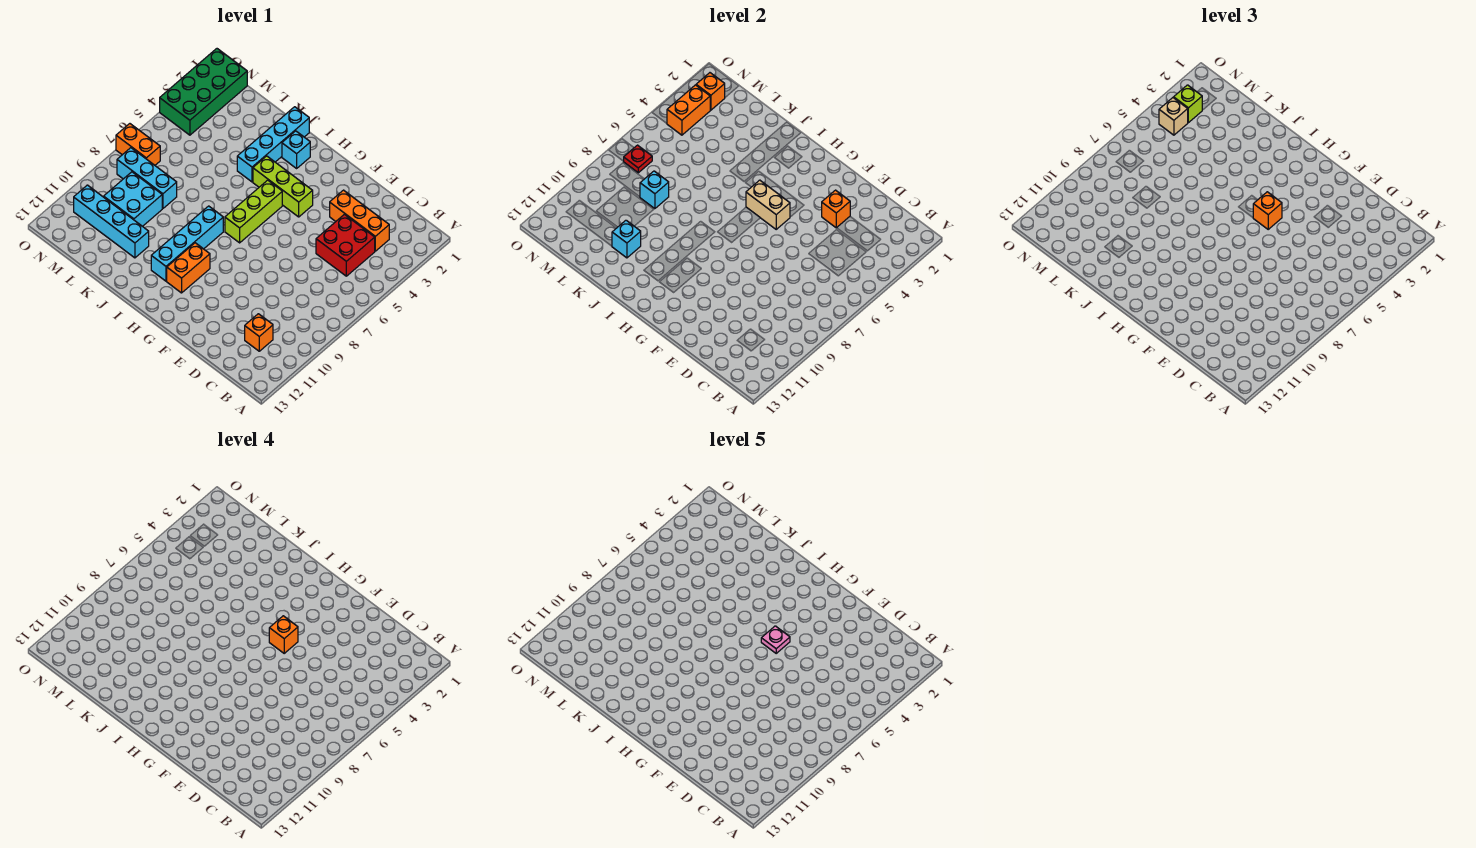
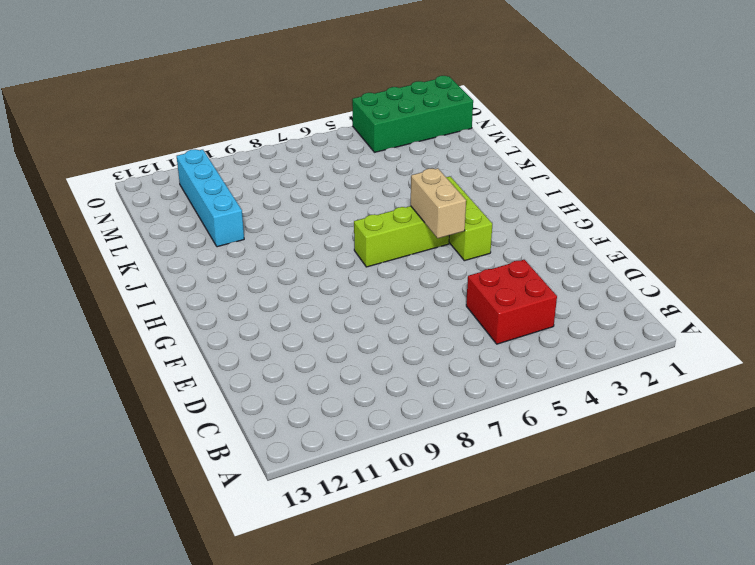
none -> orange brick C3:E3 level 1
none -> orange brick C11 level 1
none -> orange brick H10:H11 level 1

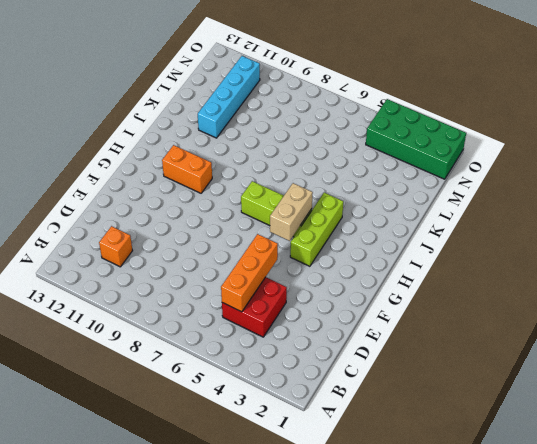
orange brick C5:E5 level 2 -> orange brick C3:E3 level 1
none -> cyan brick I2 level 1
none -> cyan brick I8:I11 level 1
none -> cyan brick J1:J4 level 1

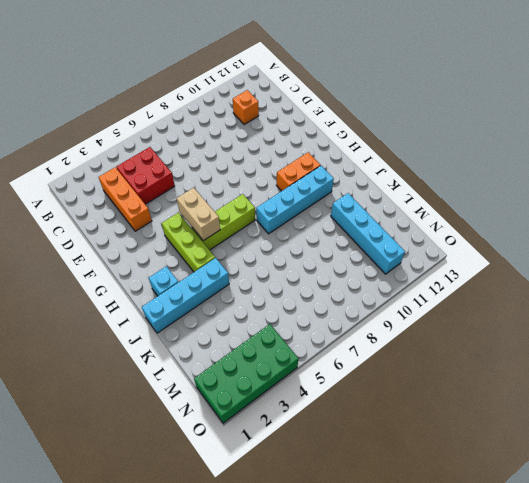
none -> cyan brick L8:N8 level 1
none -> cyan brick L9:M10 level 1
none -> orange brick N7:O7 level 1

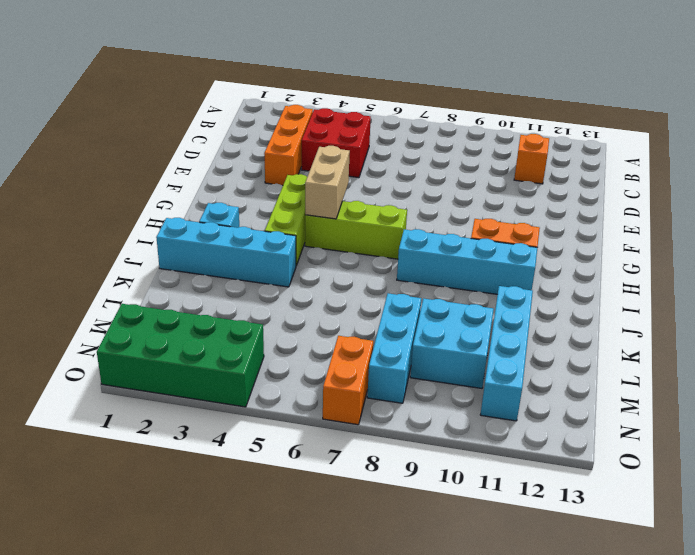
none -> orange brick E3 level 2
none -> cyan brick K11 level 2
none -> cyan brick L8 level 2

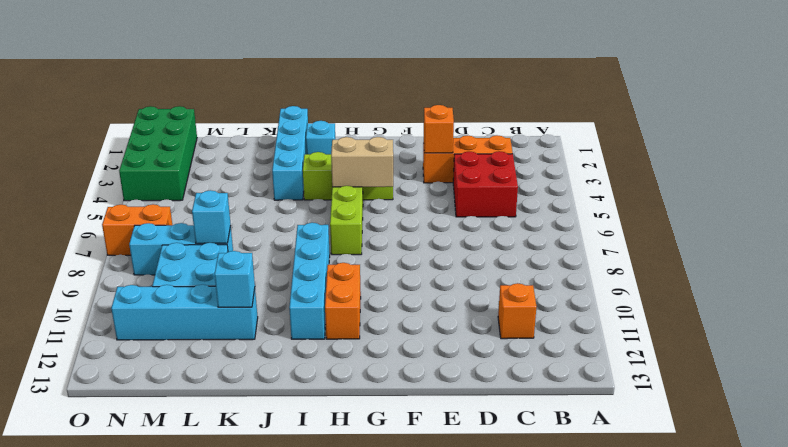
none -> orange brick N2 level 2
none -> orange brick N3:N4 level 2
none -> red plate N7 level 2

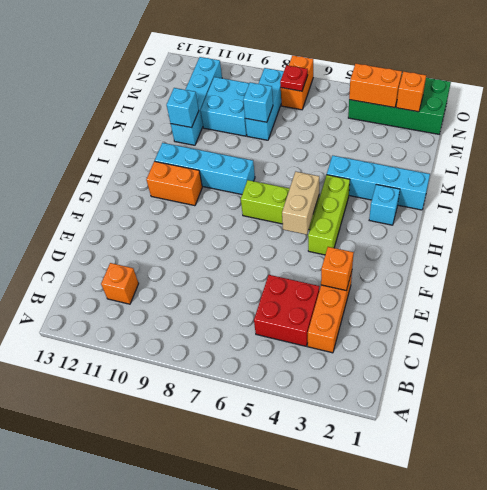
none -> orange brick G5 level 3
none -> lime brick N3 level 3
none -> tan brick N4 level 3

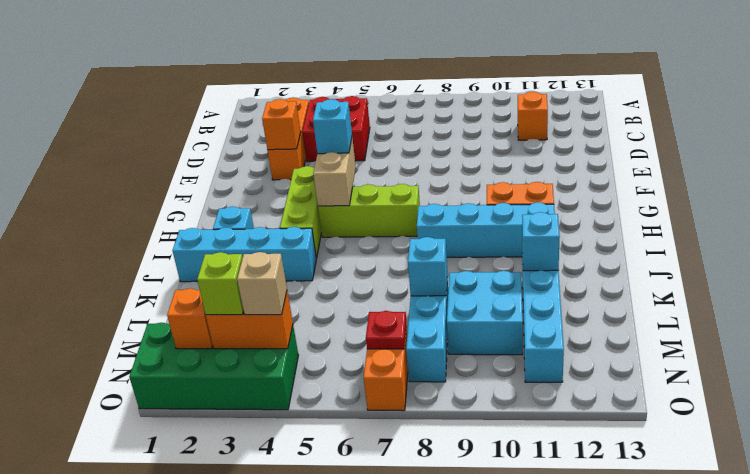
cyan brick G5 level 3 -> orange brick G5 level 3
none -> orange brick G5 level 4
none -> pink plate G5 level 5

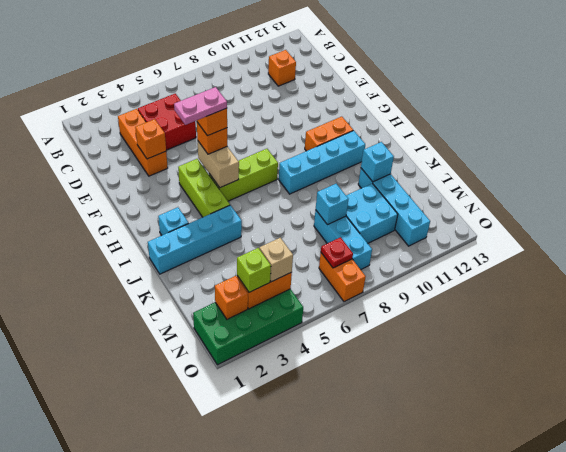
pink plate G4:G5 level 5 -> pink plate G5 level 5

